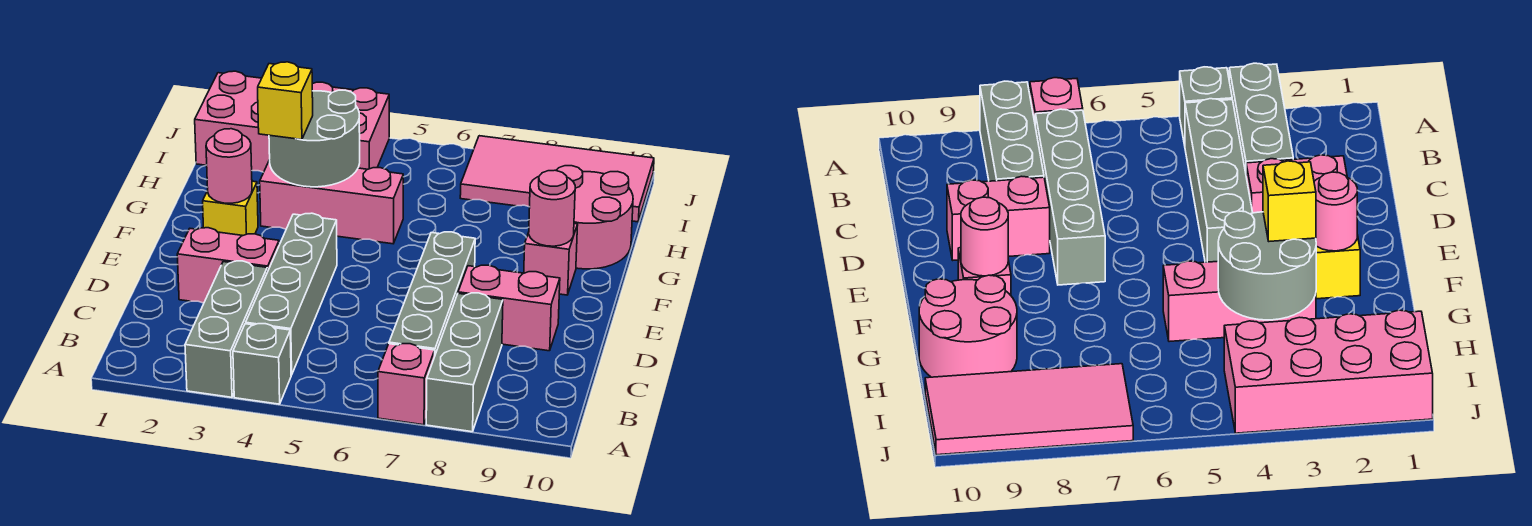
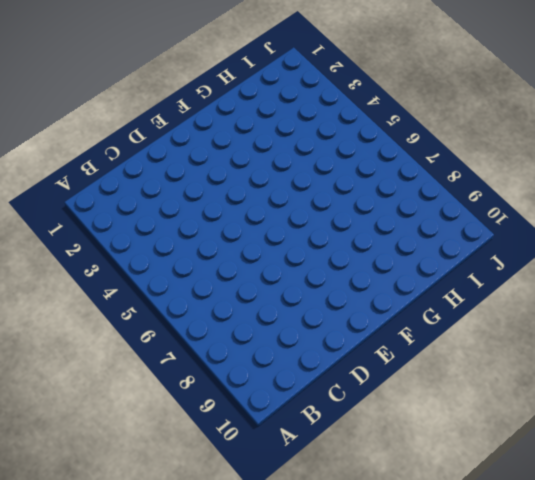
none -> grey brick A3:C3 level 1
none -> grey brick A4 level 1
none -> pink brick A7 level 1

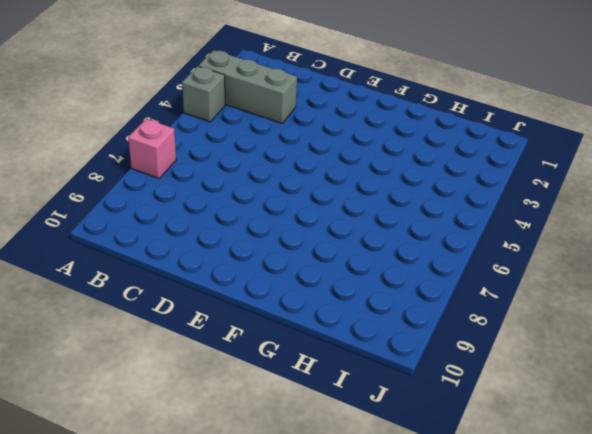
none -> grey brick A8:C8 level 1
none -> grey brick B4:E4 level 1
none -> grey brick B7:E7 level 1

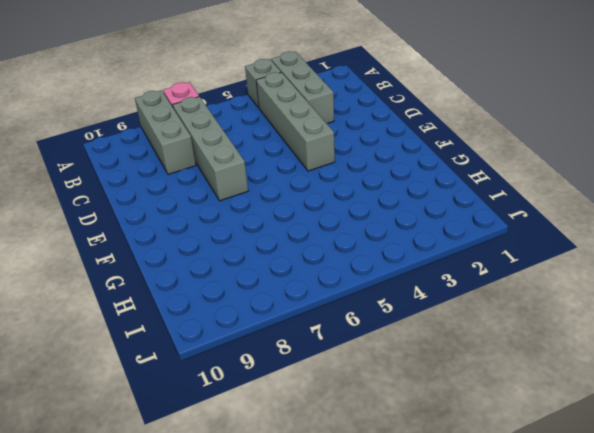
none -> pink brick D2:D3 level 1
none -> pink brick D8:D9 level 1
none -> yellow brick F2 level 1

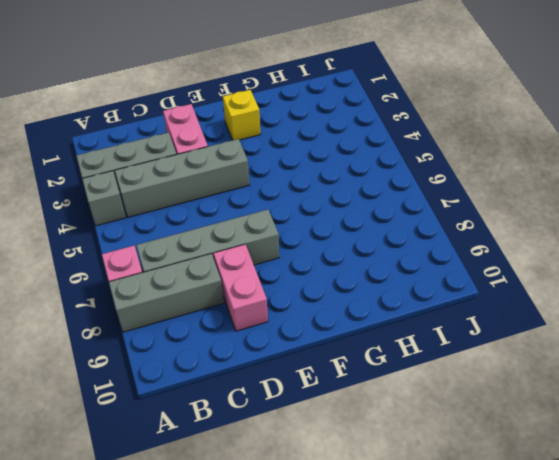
none -> pink brick F9 level 1
none -> pink brick G3:G5 level 1
none -> pink round brick G9:H10 level 1

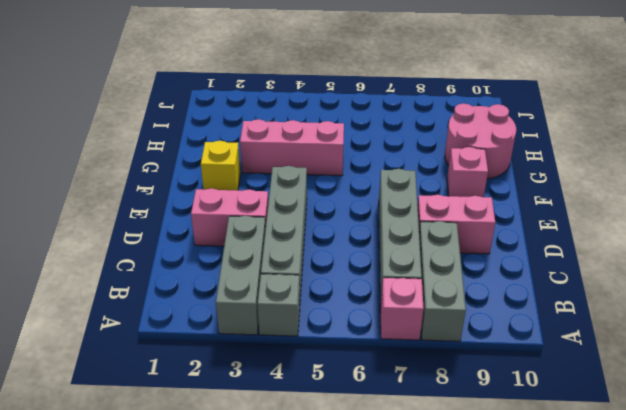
none -> pink brick I1:J4 level 1
none -> pink tile I7:J10 level 1
none -> pink round brick F2 level 2

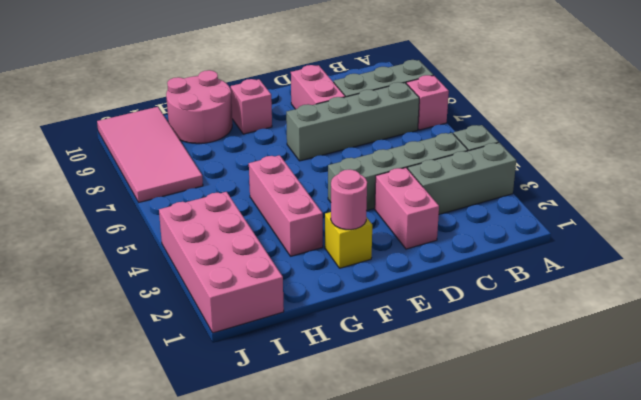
none -> pink round brick F9 level 2
none -> grey round brick G3:H4 level 2
none -> yellow brick G3 level 3

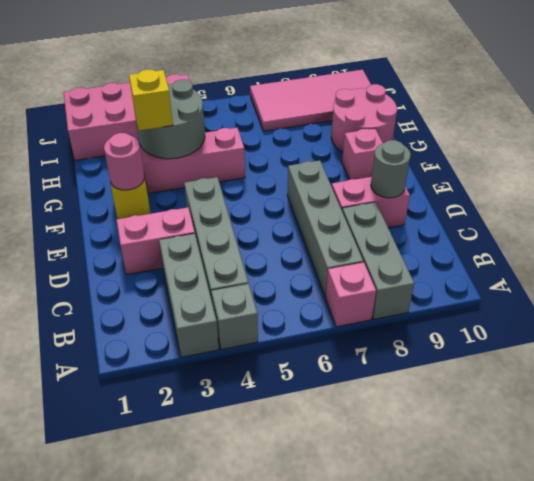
grey round brick D9 level 2 -> none
none -> pink round brick F9 level 2

